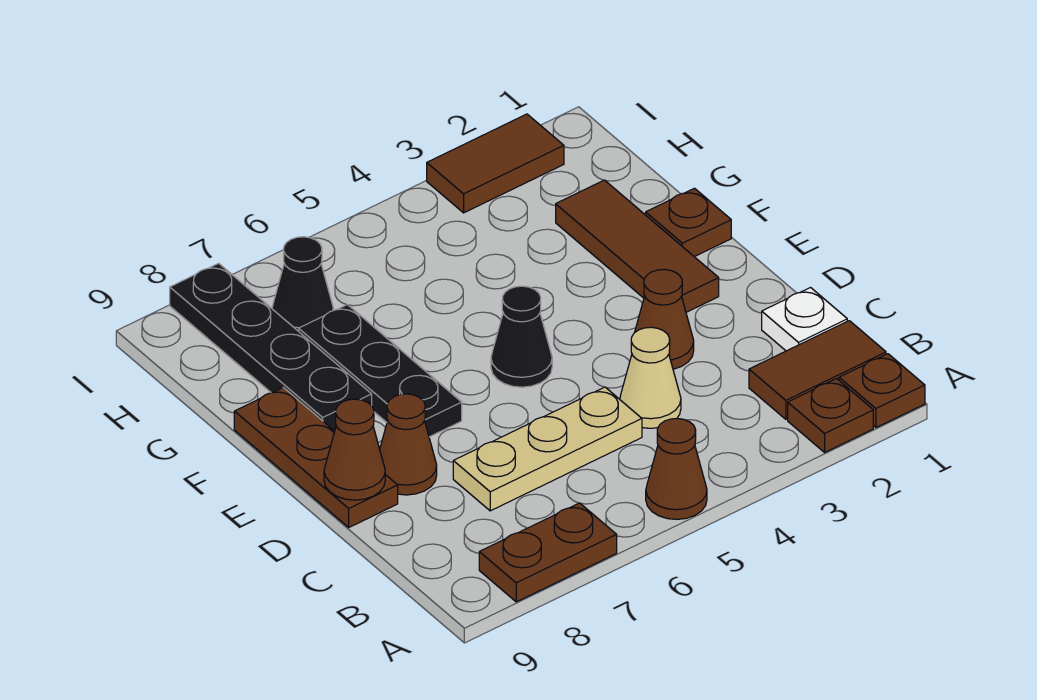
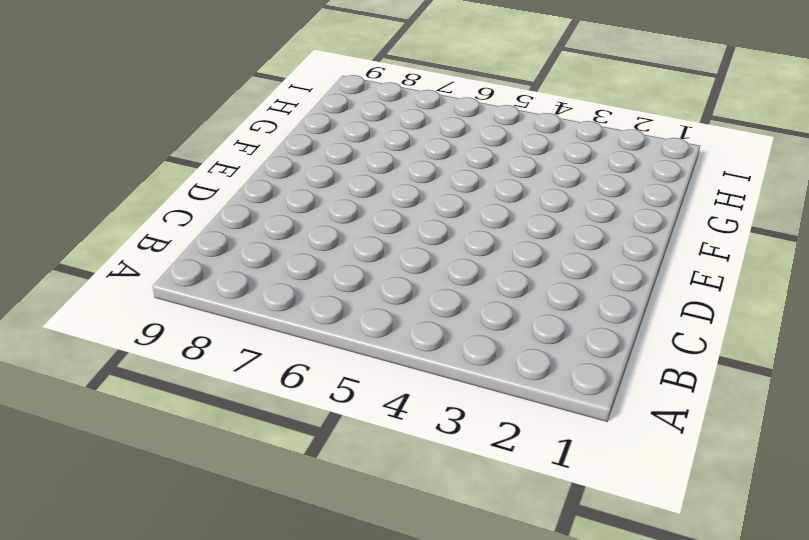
none -> brown plate A1 level 1
none -> brown plate A2 level 1
none -> brown cone A5 level 1

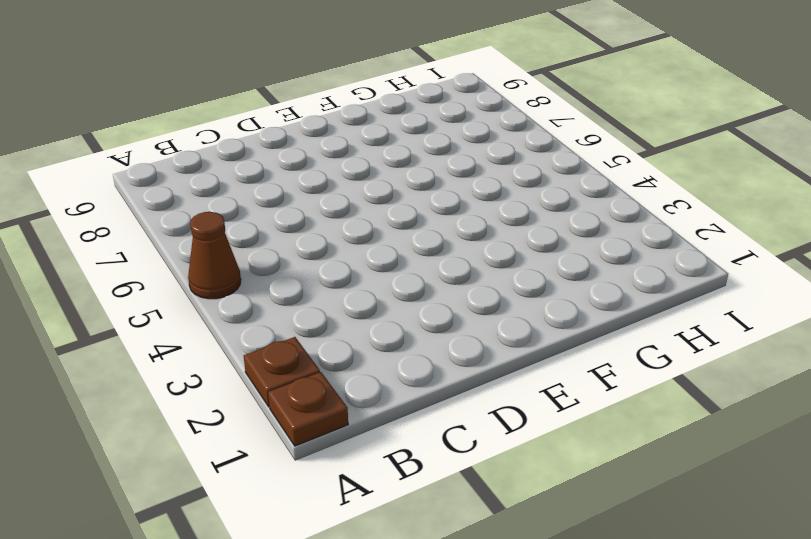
none -> brown plate A7:A8 level 1
none -> brown tile B1:B2 level 1
none -> white plate C1 level 1

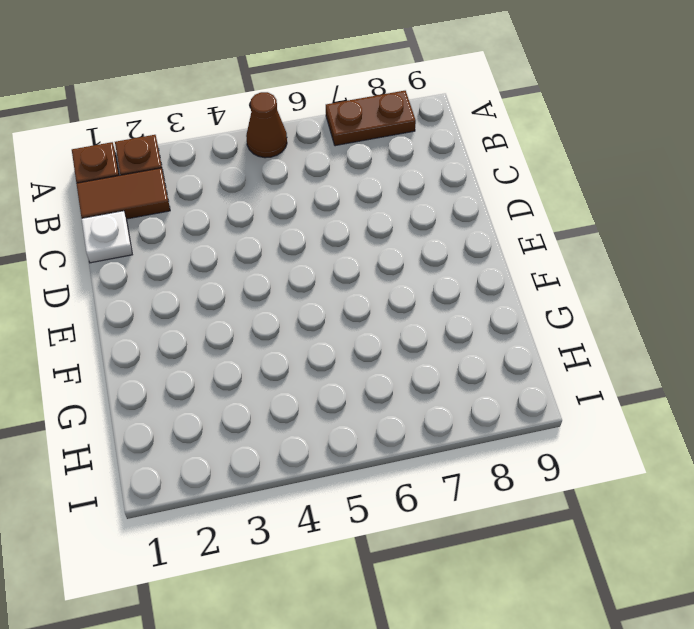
none -> tan cone C4 level 1
none -> tan plate C5:C7 level 1
none -> brown cone D3 level 1

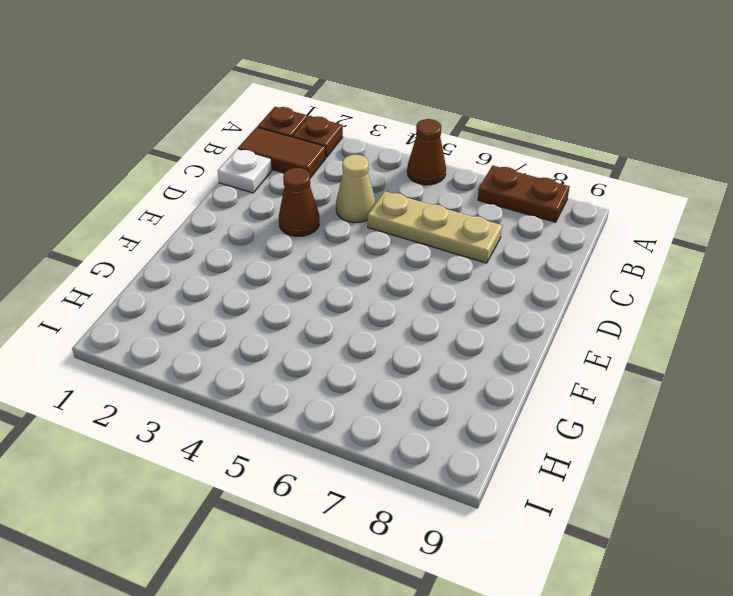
none -> brown cone D8 level 1
none -> brown plate D9:F9 level 1
none -> brown tile E2:G2 level 1

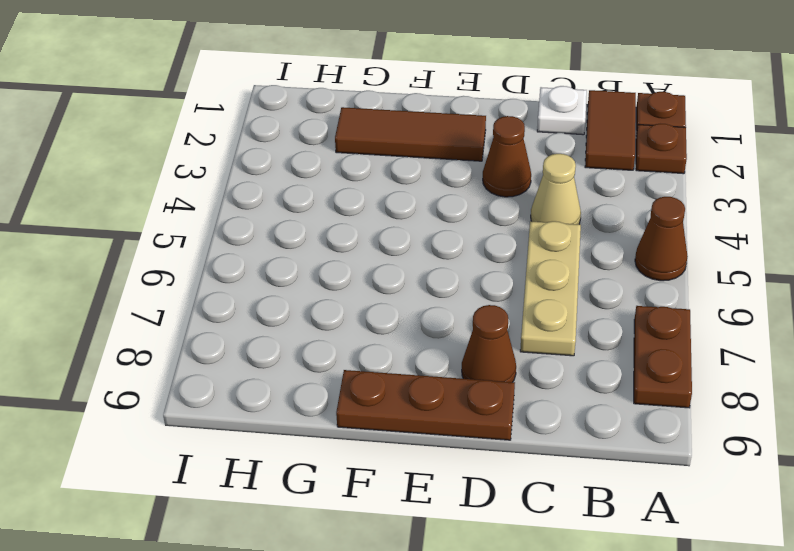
none -> black cone E5 level 1
none -> black plate E7:G7 level 1
none -> brown plate F1 level 1

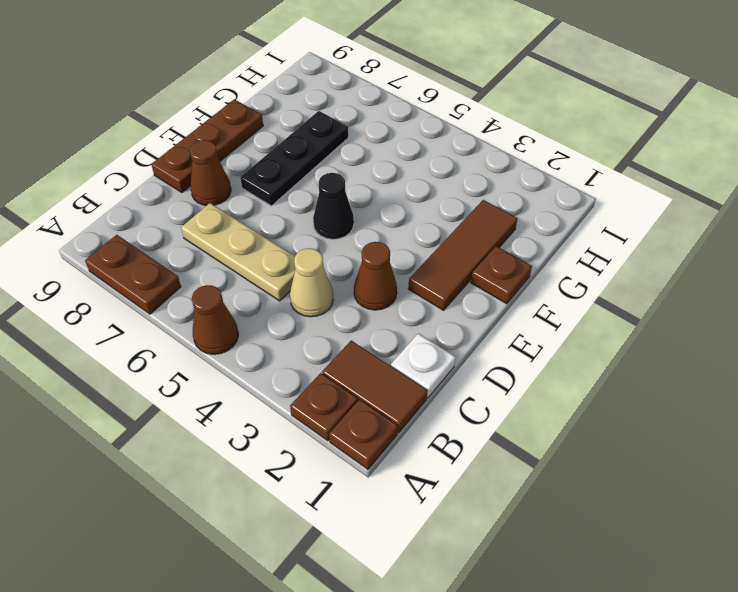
none -> black plate F8:I8 level 1
none -> black cone H7 level 1
none -> brown tile I2:I3 level 1

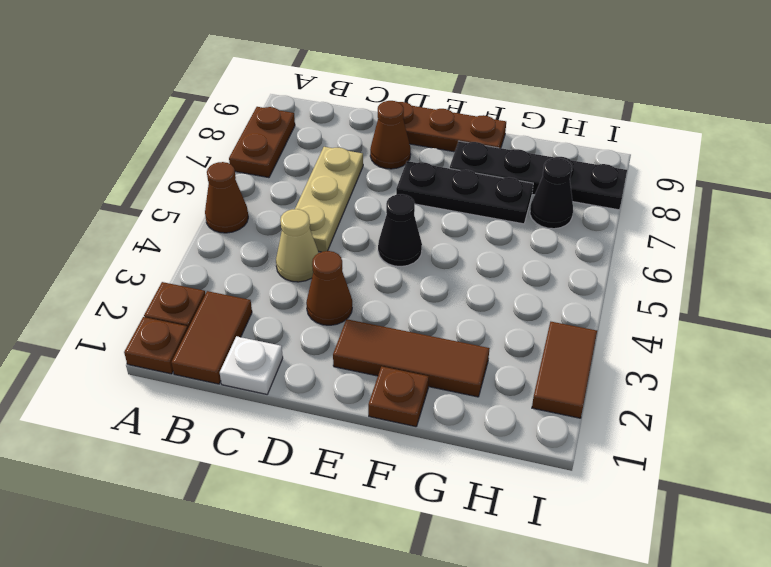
none -> brown cone D9 level 2

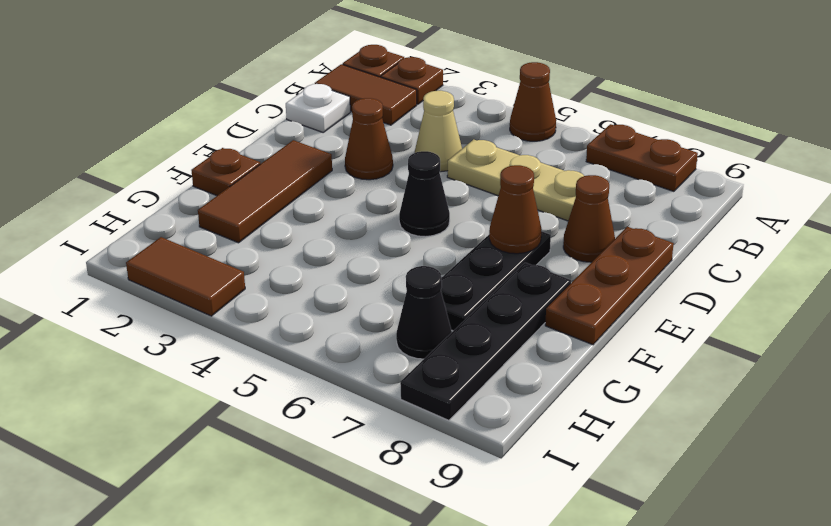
brown cone E7 level 2 -> brown cone D9 level 2

